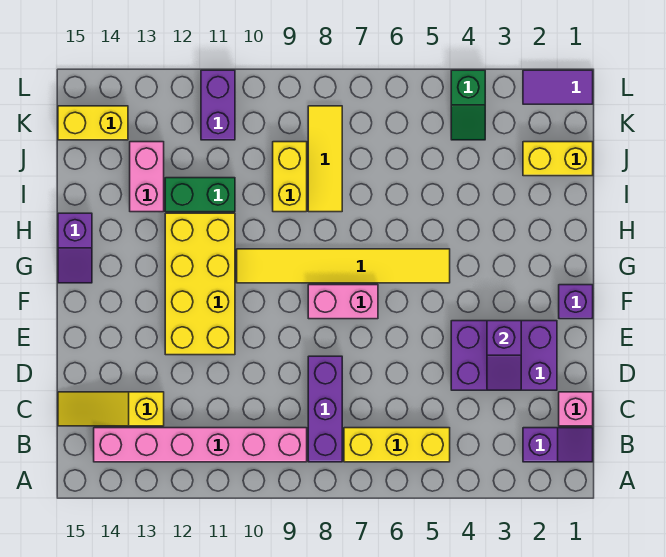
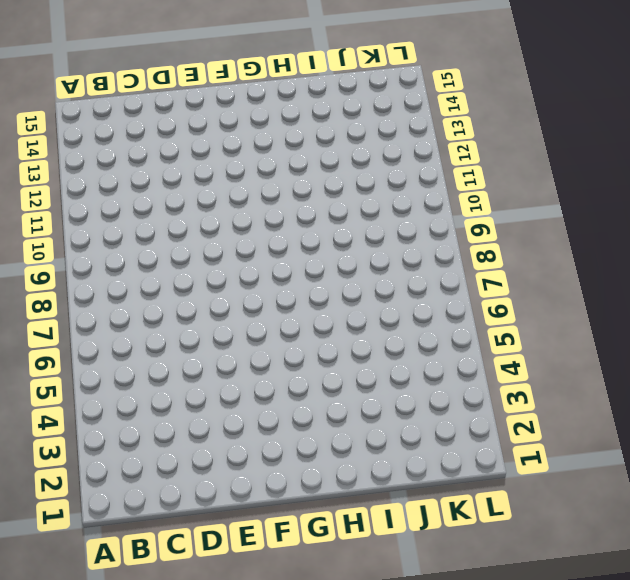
none -> purple slope B1:B2 level 1 top 2
none -> yellow brick B5:B7 level 1
none -> purple brick B8:D8 level 1

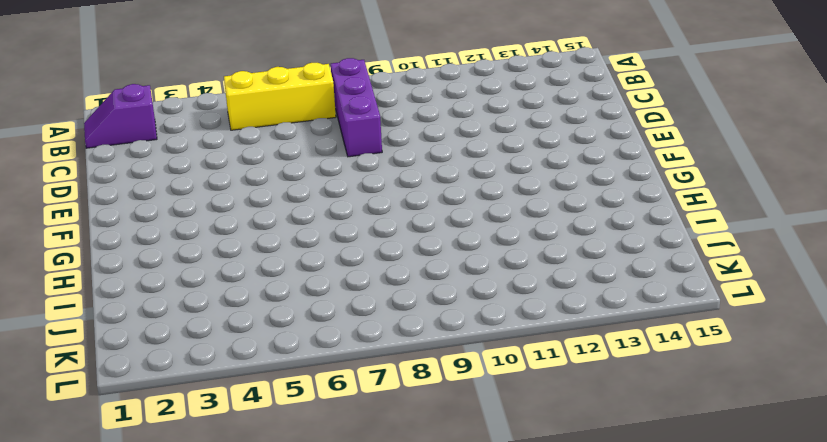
none -> pink brick B9:B14 level 1
none -> pink brick C1 level 1
none -> yellow slope C13:C15 level 1 top 13

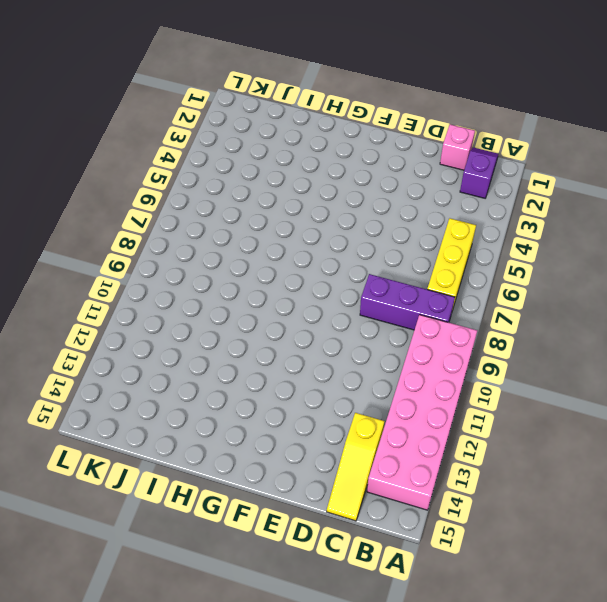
pink brick A9:B14 level 1 -> pink brick B9:B14 level 1
none -> purple brick D2:E4 level 1
none -> yellow brick E11:H12 level 1
none -> purple brick F1 level 1

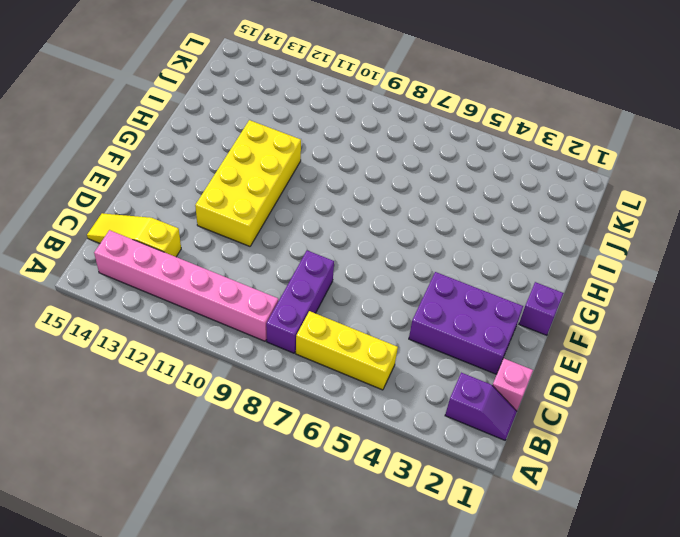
none -> pink brick F7:F8 level 1
none -> yellow tile G5:G10 level 1
none -> purple slope G15:H15 level 1 top H

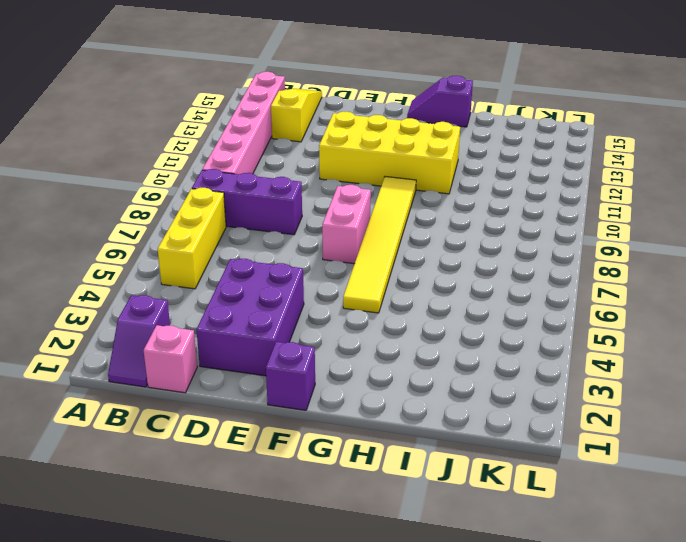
none -> yellow tile I8:K8 level 1
none -> yellow brick I9:J9 level 1
none -> green brick I11:I12 level 1

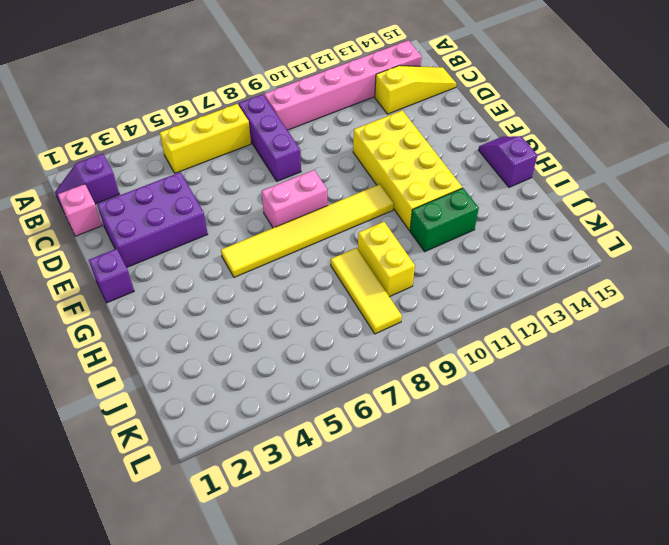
none -> pink brick I13:J13 level 1
none -> yellow brick J1:J2 level 1
none -> green slope K4:L4 level 1 top L

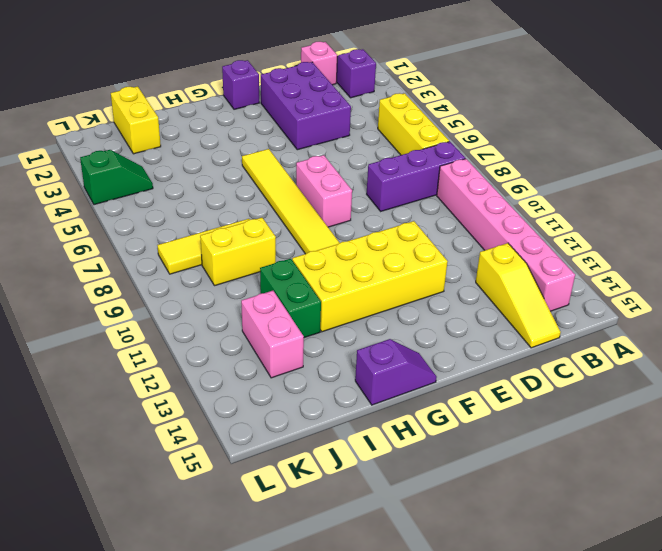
pink brick J12:J13 level 1 -> pink brick I13:J13 level 1
none -> purple brick K11:L11 level 1
none -> yellow brick K14:K15 level 1
none -> purple tile L1:L2 level 1

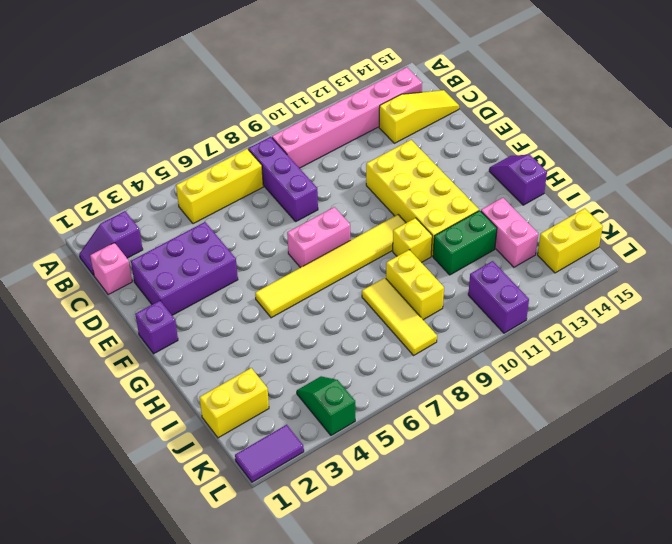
yellow brick H10 level 1 -> none
none -> purple slope D3:E3 level 2 top E

